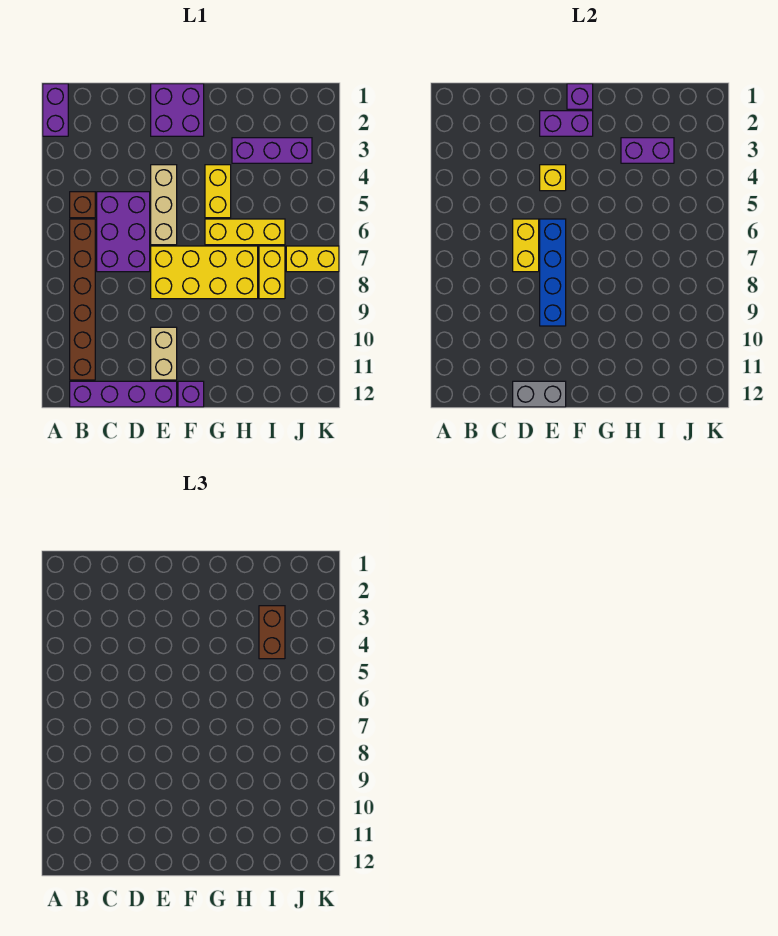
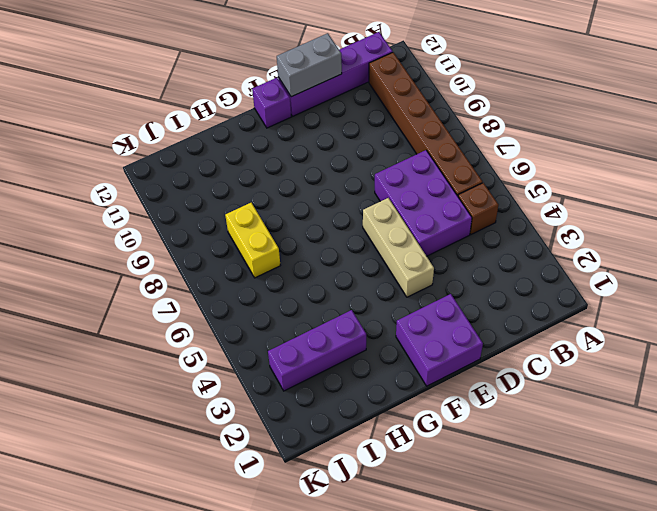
none -> purple brick A1:A2 level 1
none -> yellow brick E7:H8 level 1
none -> tan brick E10:E11 level 1

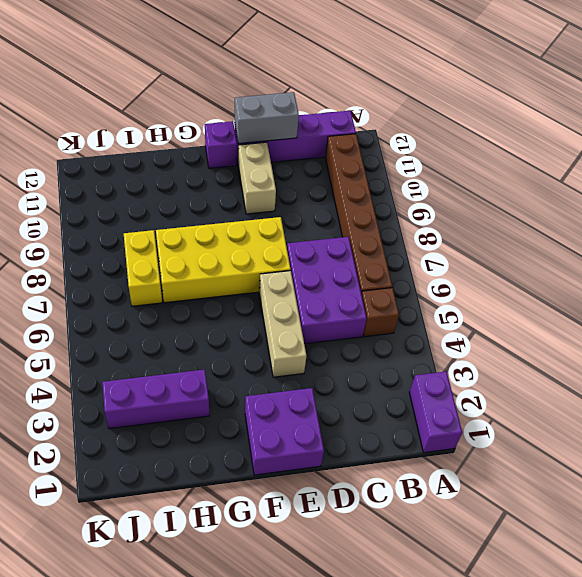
none -> yellow brick G4:G5 level 1
none -> yellow brick G6:I6 level 1
none -> yellow brick J7:K7 level 1

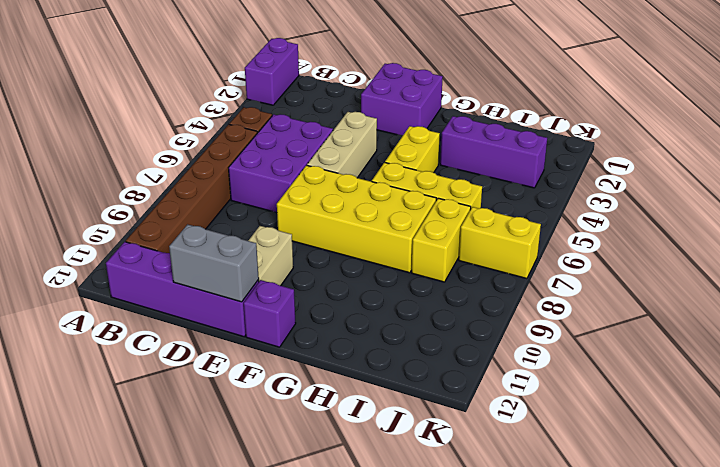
none -> yellow brick D6:D7 level 2
none -> purple brick E2:F2 level 2
none -> yellow brick E4 level 2

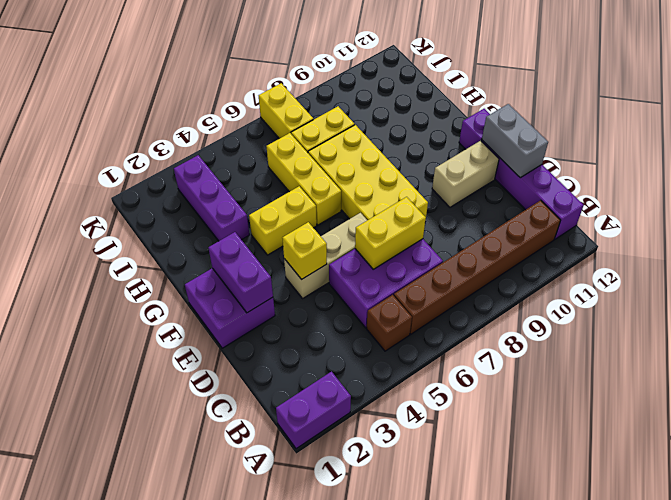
none -> blue brick E6:E9 level 2
none -> purple brick F1 level 2
none -> purple brick H3:I3 level 2

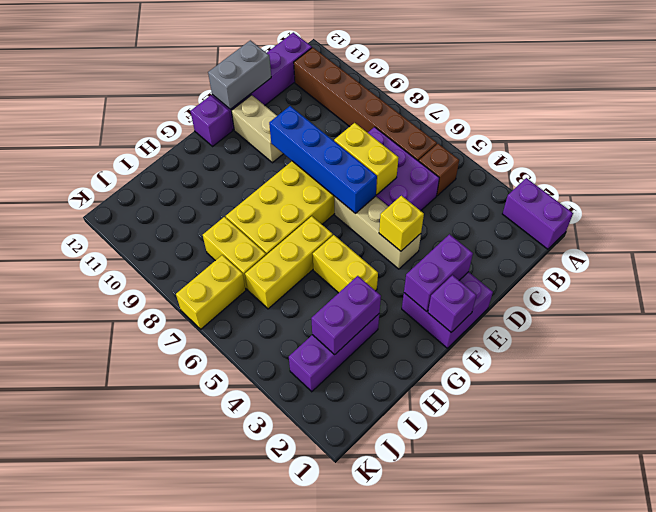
none -> brown brick I3:I4 level 3

